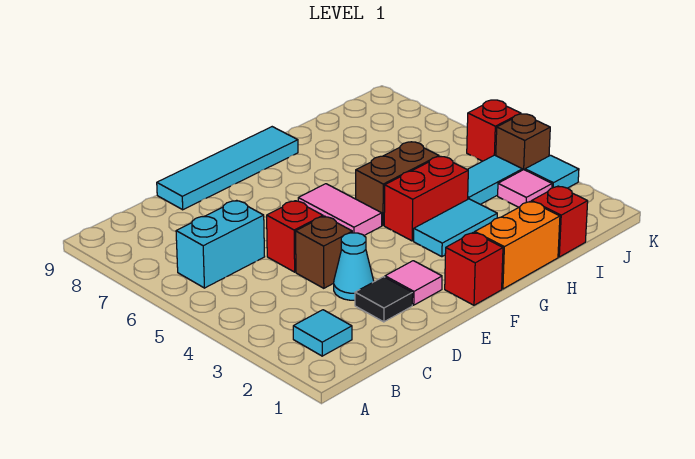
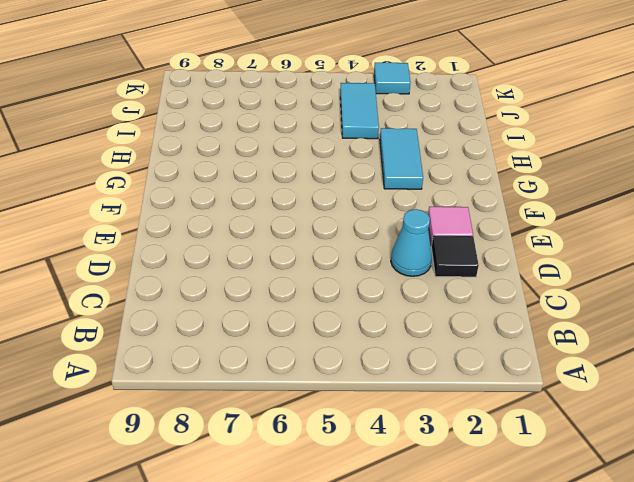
none -> cyan tile B2 level 1
none -> cyan brick B6:C6 level 1
none -> brown brick D4 level 1

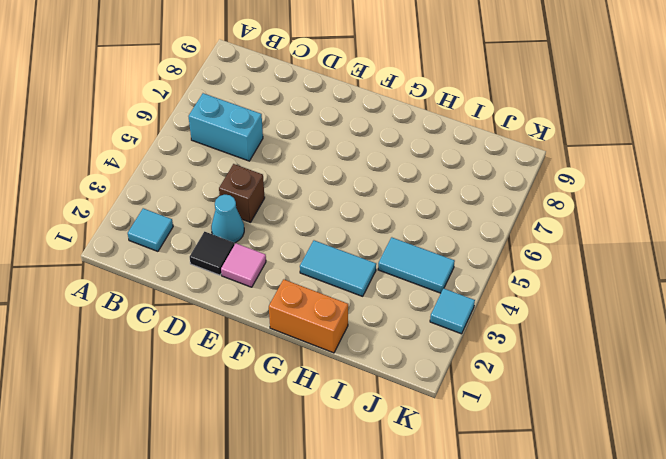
none -> red brick D5 level 1
none -> cyan tile D9:G9 level 1
none -> red brick F1 level 1

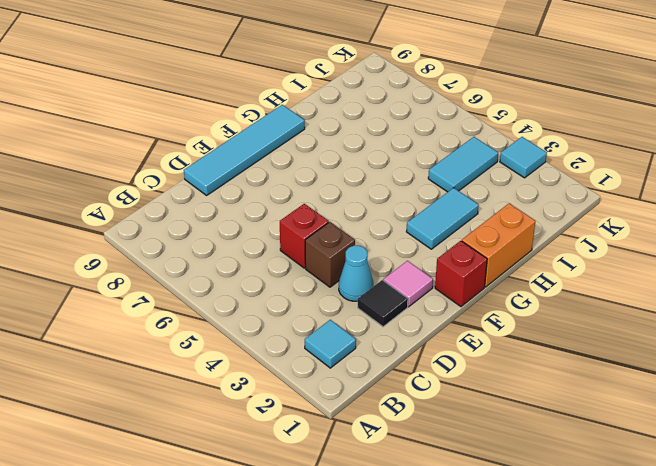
none -> cyan brick B6:C6 level 1
none -> pink tile F5:F6 level 1
none -> red brick G4:H4 level 1

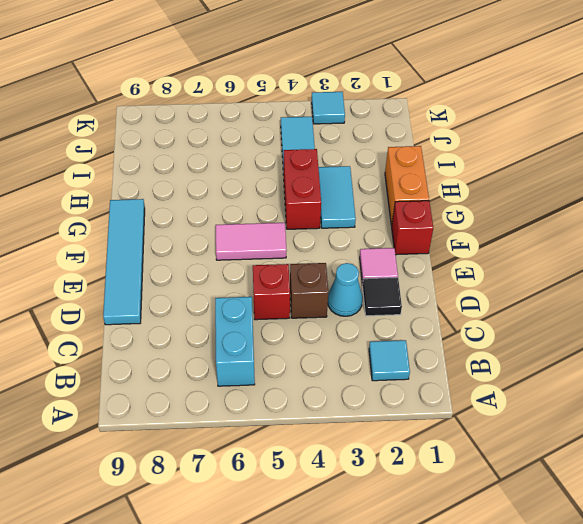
none -> brown brick G5:H5 level 1
none -> red brick I1 level 1
none -> pink tile J3 level 1

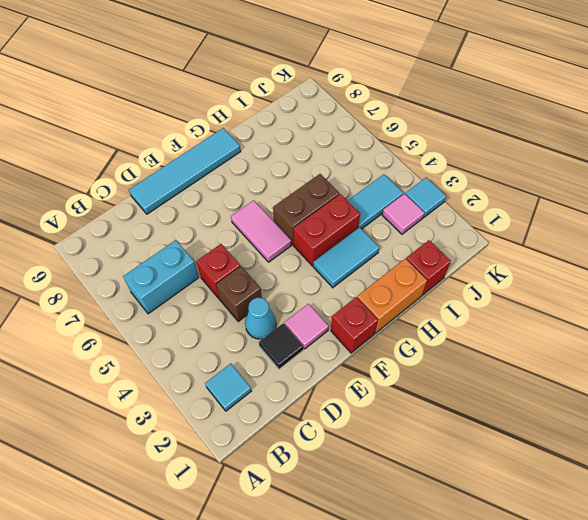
none -> brown brick K4 level 1
none -> red brick K5 level 1

